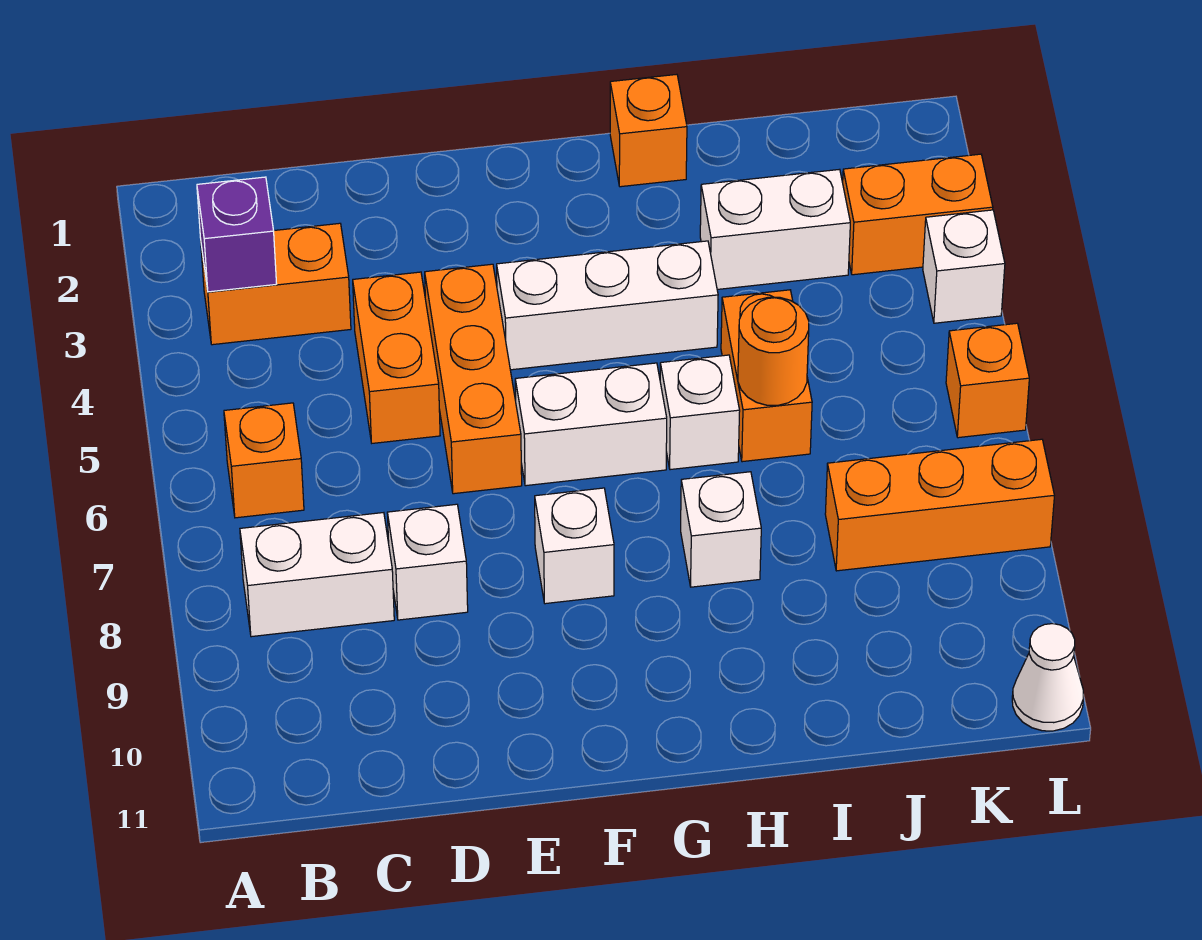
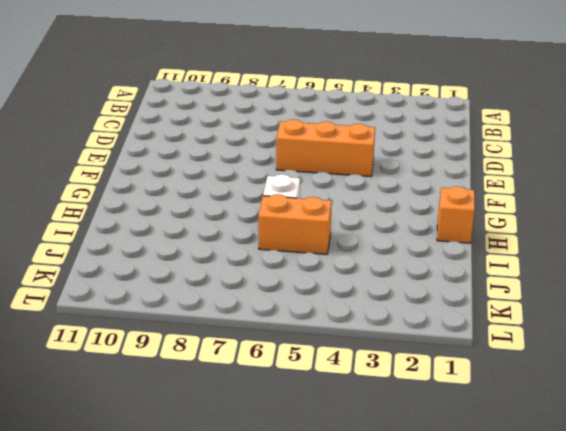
none -> orange brick B3:C3 level 1
none -> orange brick B6 level 1
none -> white brick B8:C8 level 1

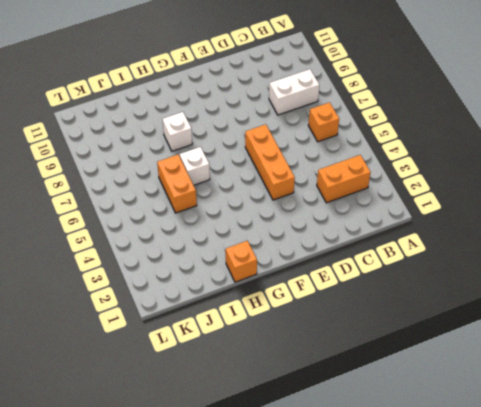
none -> orange brick D4:D5 level 1
none -> white brick D8 level 1
none -> white brick F4:H4 level 1

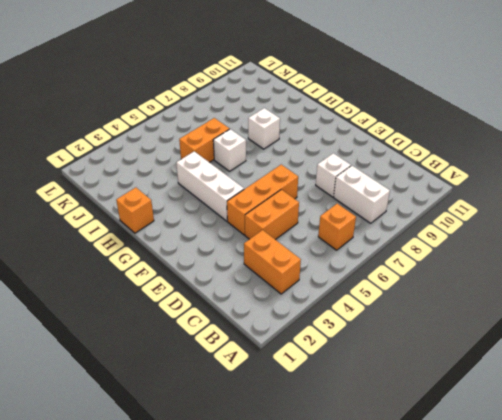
none -> white brick F6:G6 level 1
none -> white brick F8 level 1
none -> white brick I3:J3 level 1

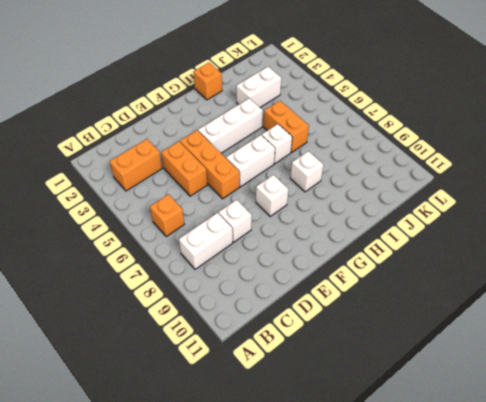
none -> orange brick J8:L8 level 1
none -> orange brick K3:L3 level 1
none -> white brick L4 level 1

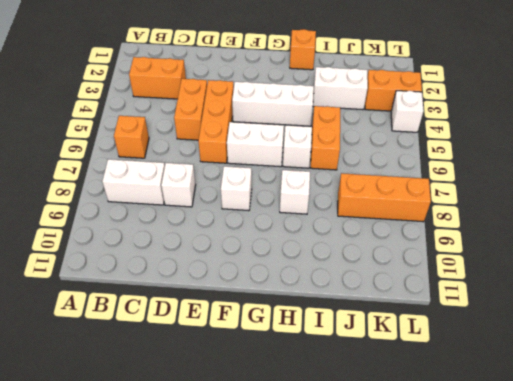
none -> orange brick L6 level 1
none -> white cone L11 level 1
none -> purple brick B3 level 2

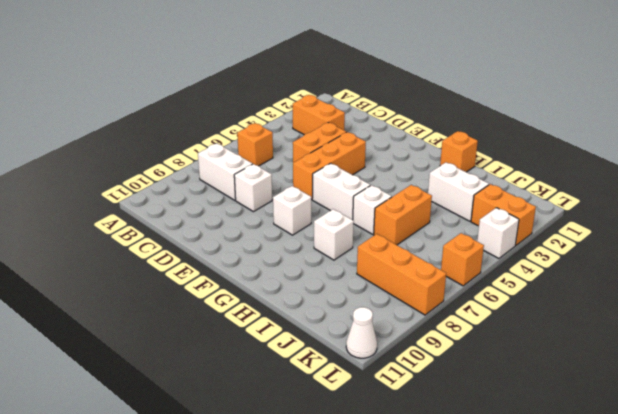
none -> white brick F4:H4 level 1
none -> purple brick B3 level 2
none -> orange round brick I6 level 2

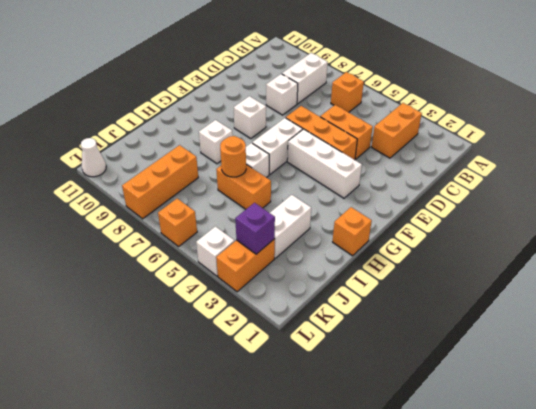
white brick F3:F5 level 1 -> white brick F4:H4 level 1
purple brick K3 level 2 -> purple brick B3 level 2

